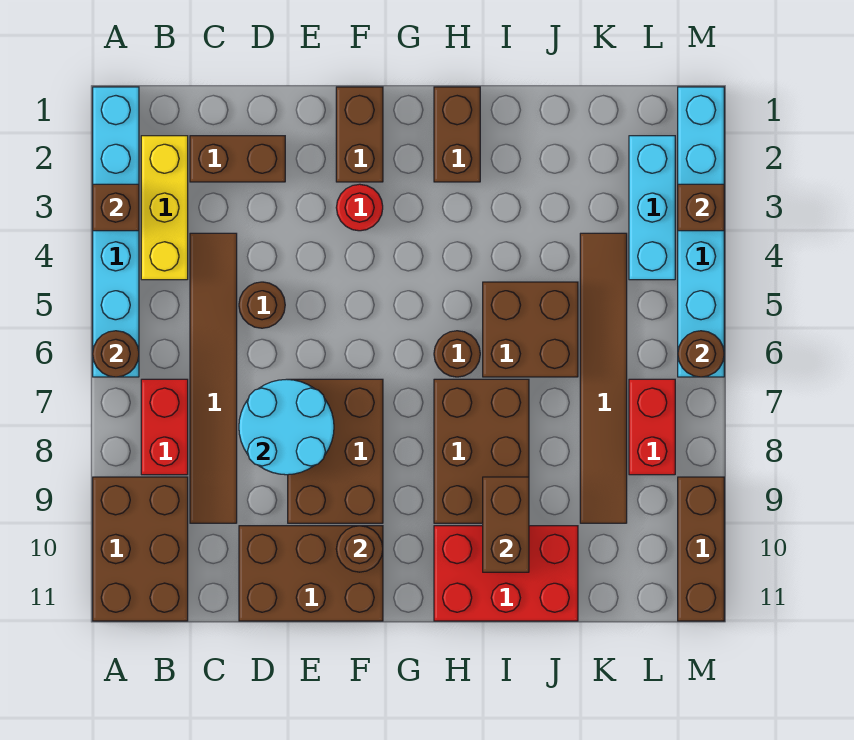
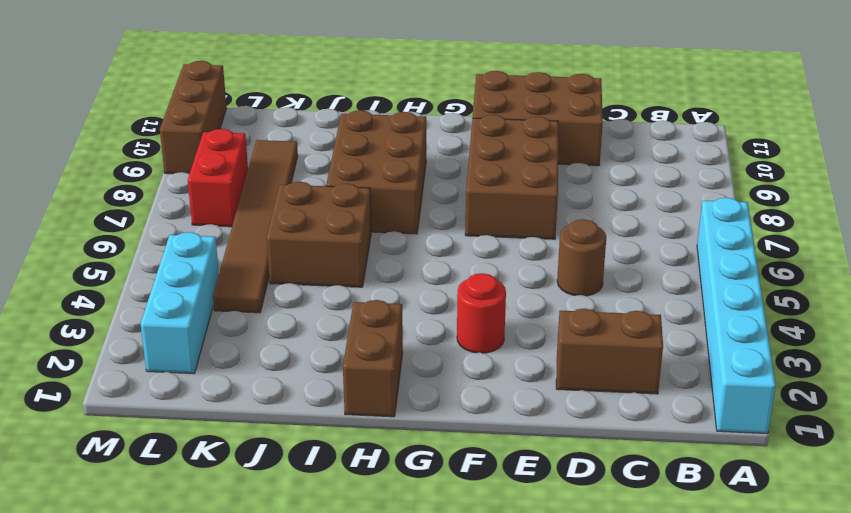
none -> brown brick A9:B11 level 1
none -> yellow brick B2:B4 level 1
none -> red brick B7:B8 level 1

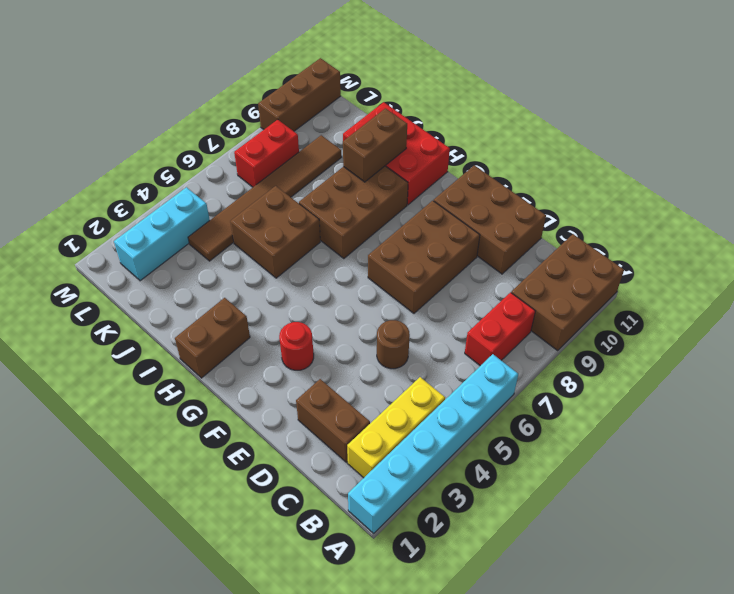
none -> brown tile C4:C9 level 1
none -> brown brick F1:F2 level 1
none -> brown round brick H6 level 1

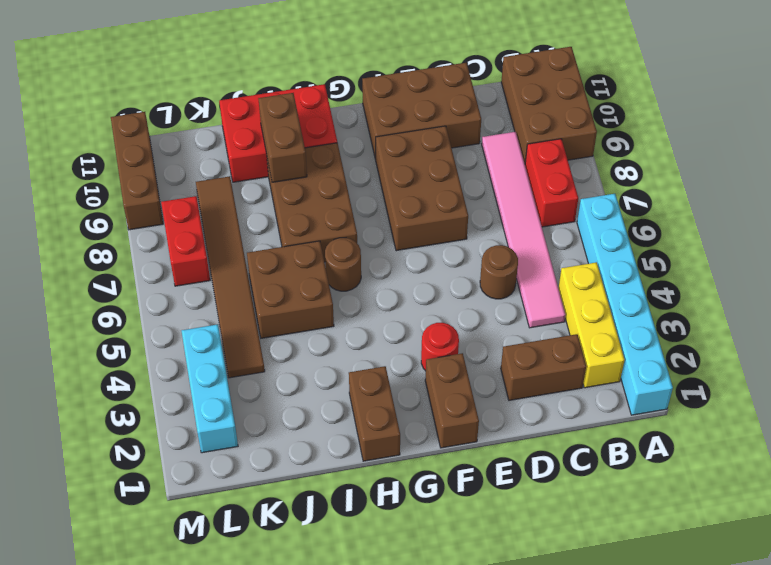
pink tile C4:C9 level 1 -> brown tile C4:C9 level 1
none -> cyan brick M1:M6 level 1
none -> brown brick A3 level 2
none -> brown round brick A6 level 2

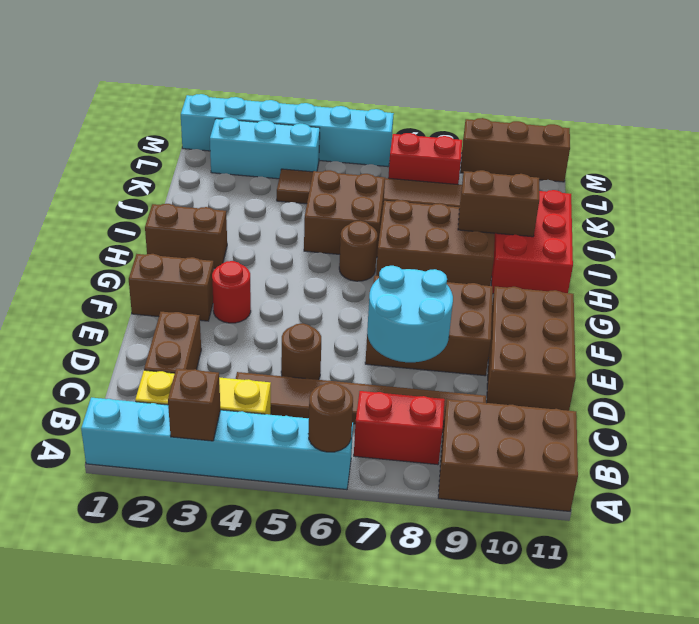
none -> brown round brick F10 level 2
none -> brown brick M3 level 2
none -> brown round brick M6 level 2

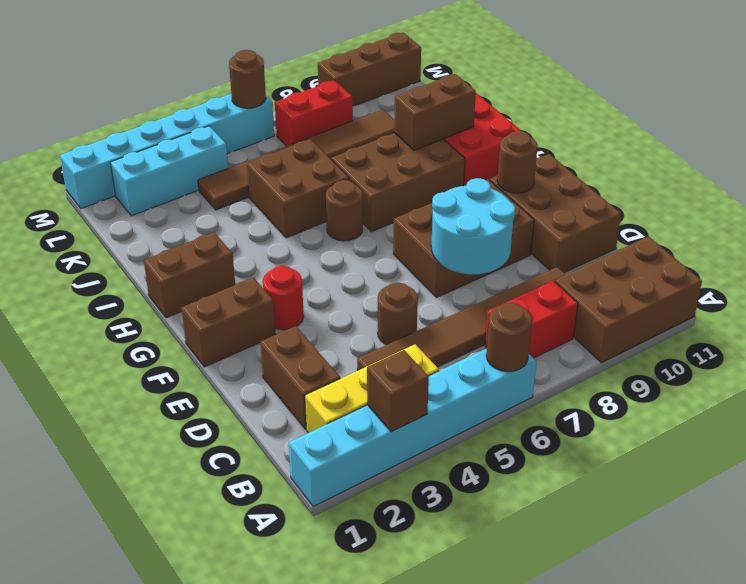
none -> brown brick M3 level 2

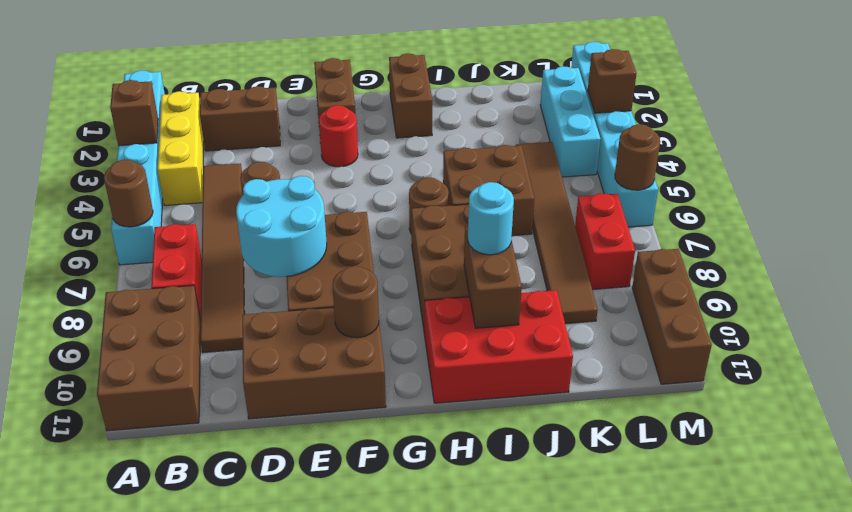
cyan round brick I9 level 3 -> none

